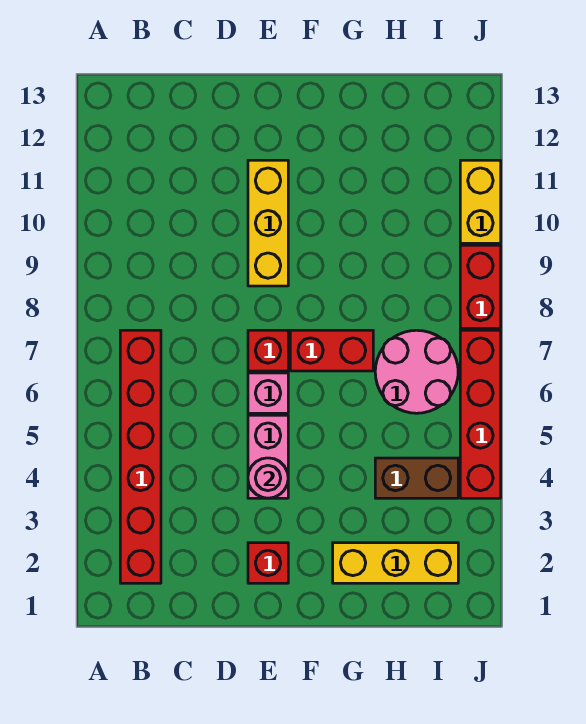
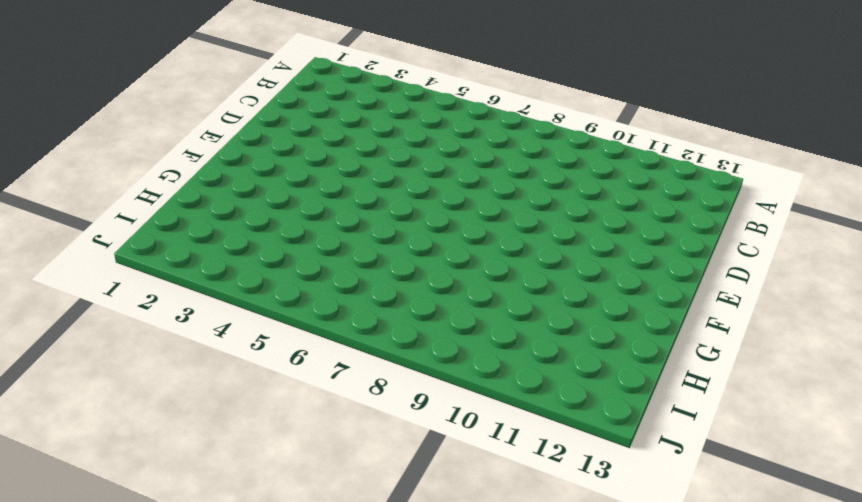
none -> red brick B2:B7 level 1
none -> red brick E2 level 1
none -> pink brick E4:E5 level 1

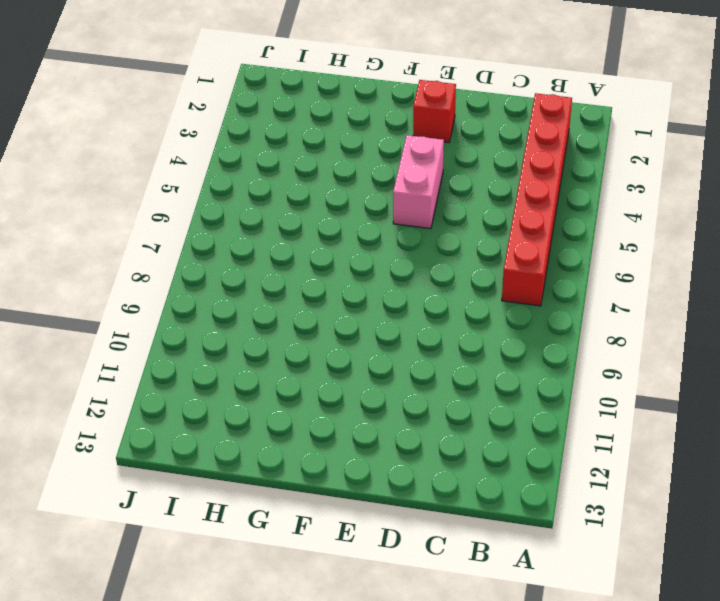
none -> pink brick E6 level 1
none -> red brick E7 level 1
none -> yellow brick E9:E11 level 1

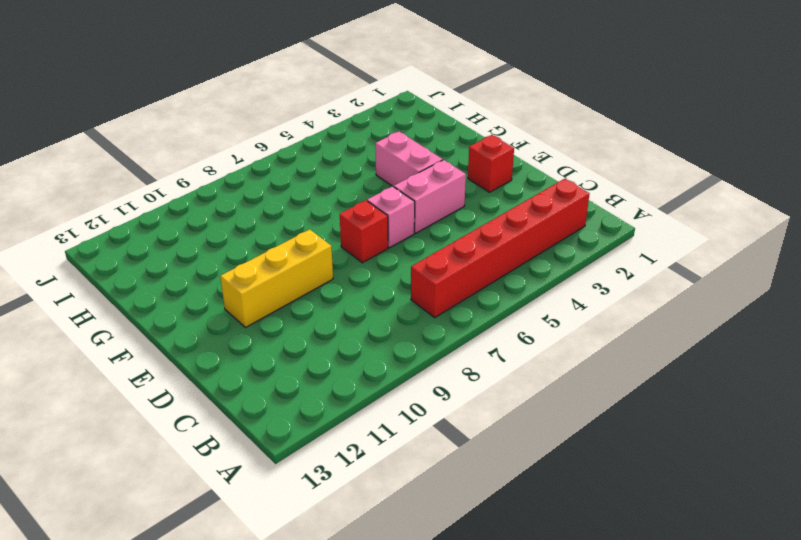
pink brick F4:G4 level 1 -> none
none -> red brick F7:G7 level 1
none -> yellow brick G2:I2 level 1
none -> brown brick H4:I4 level 1

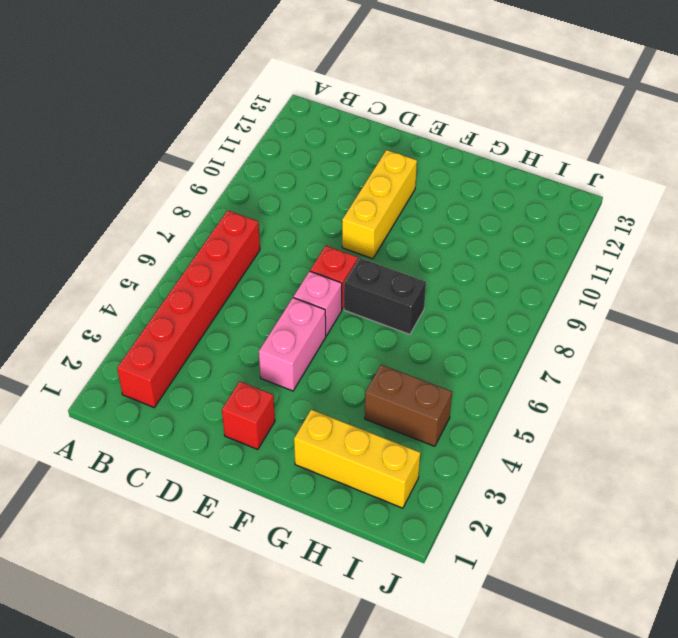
black brick F7:G7 level 1 -> red brick F7:G7 level 1
none -> pink round brick H6:I7 level 1
none -> red brick J4:J7 level 1
none -> red brick J8:J9 level 1

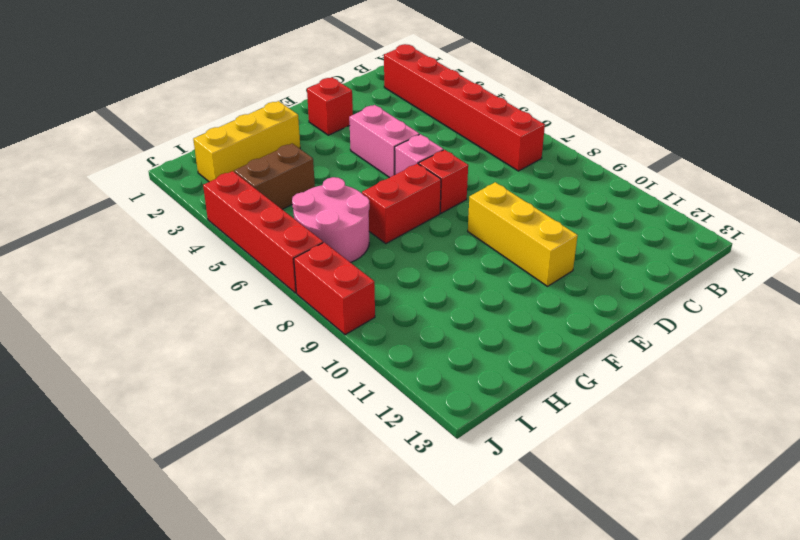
none -> yellow brick J10:J11 level 1
none -> pink round brick E4 level 2

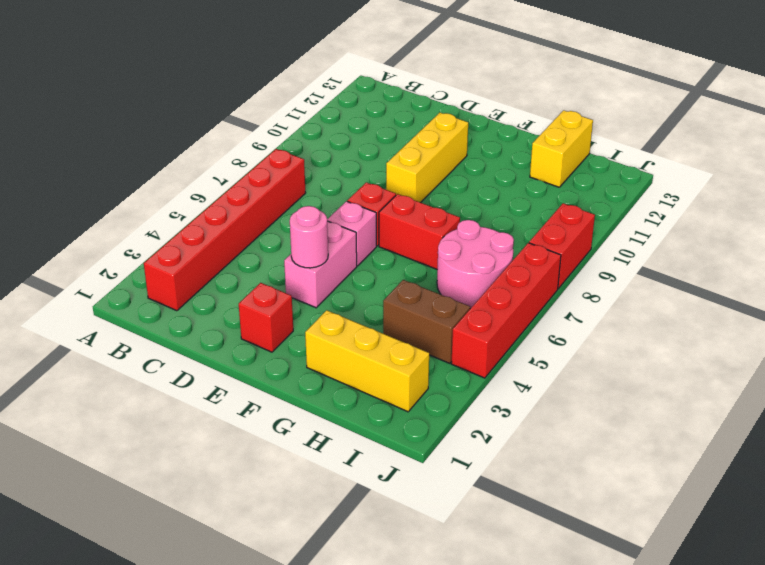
yellow brick H12:H13 level 1 -> yellow brick J10:J11 level 1

